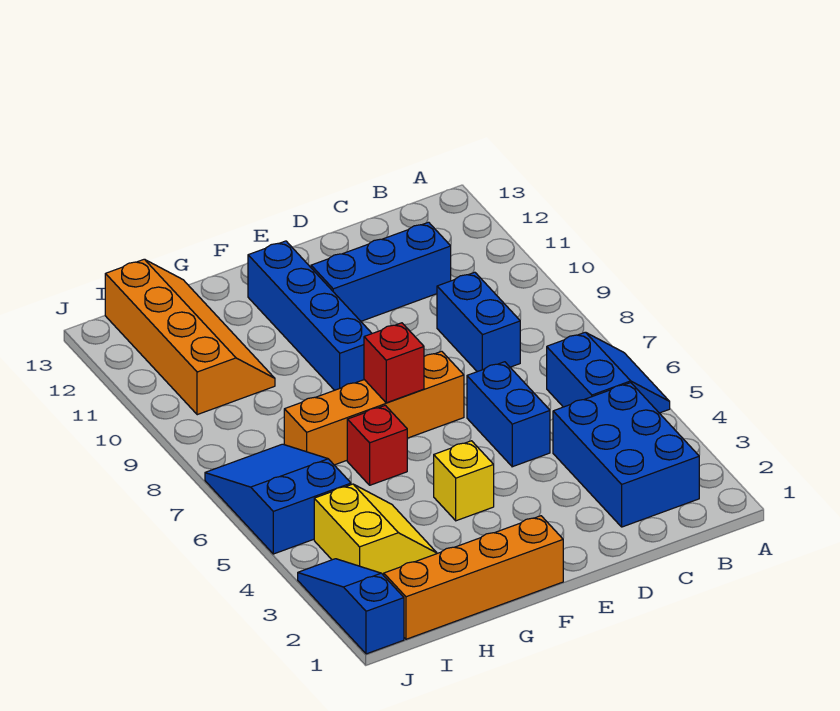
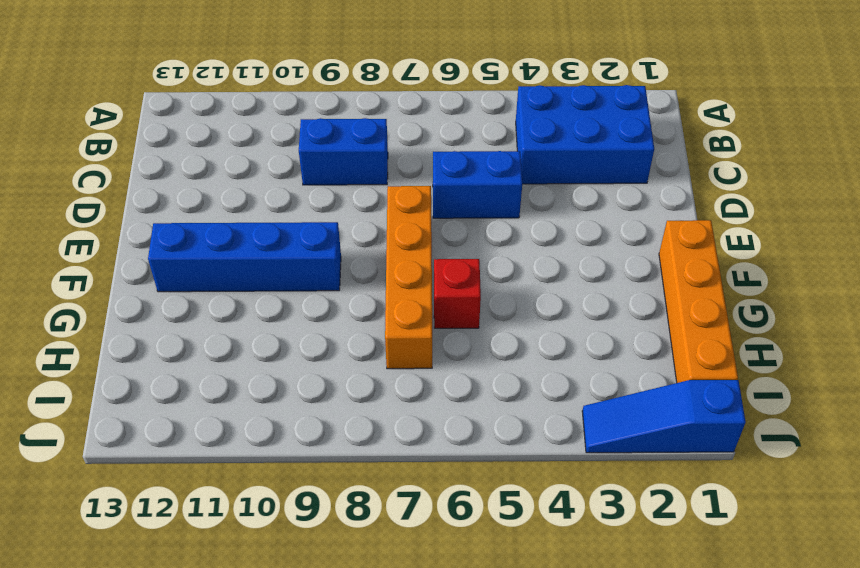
none -> blue slope A5:B6 level 1 top B
none -> blue brick C11:E11 level 1
none -> yellow brick F4 level 1

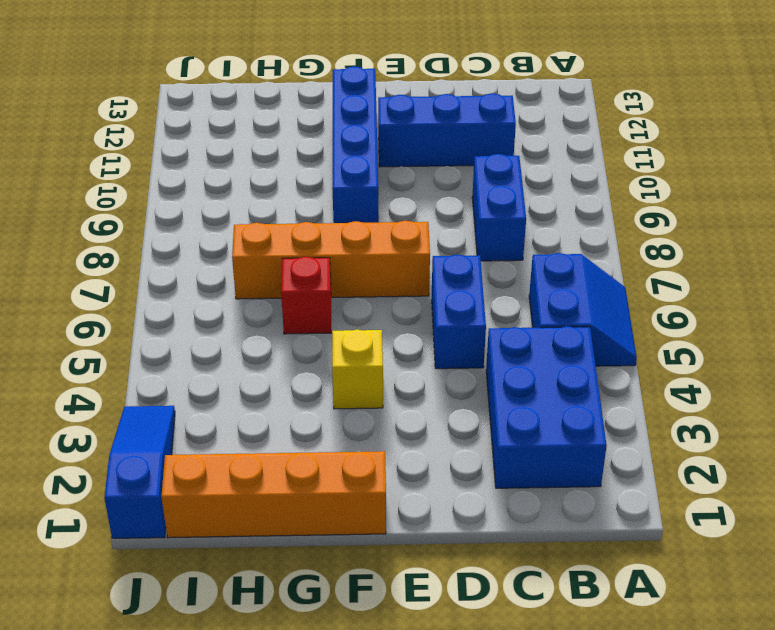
none -> yellow slope H3:I4 level 1 top I
none -> orange slope H10:I13 level 1 top I
none -> blue slope I5:J7 level 1 top 5

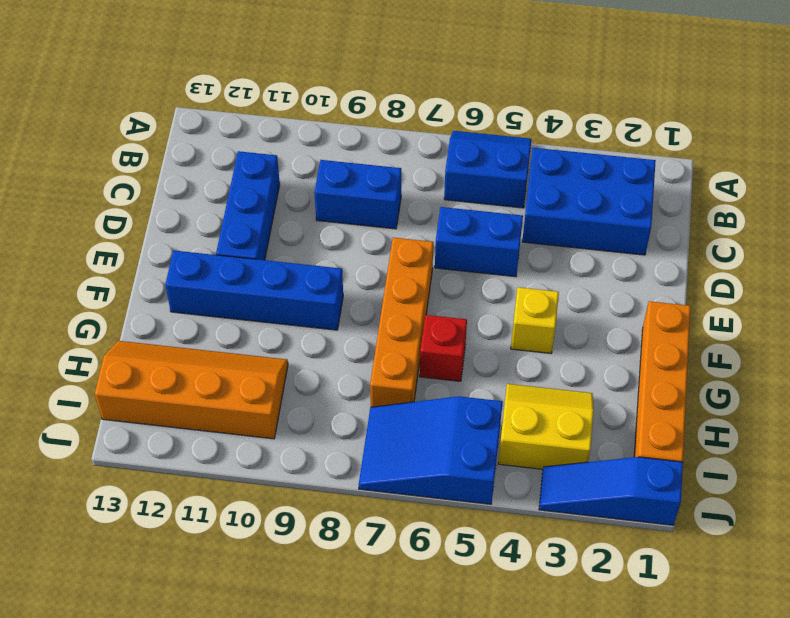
none -> red brick F7 level 2

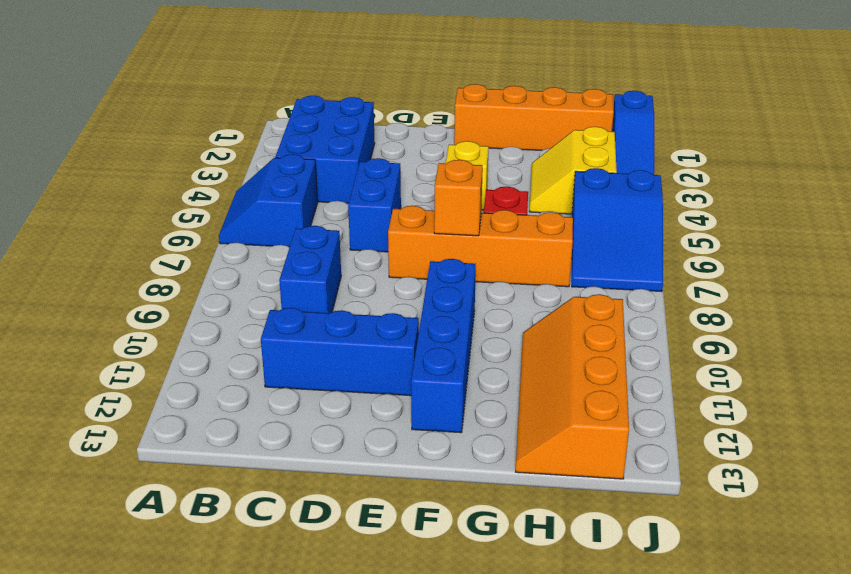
orange brick F7 level 2 -> red brick F7 level 2

